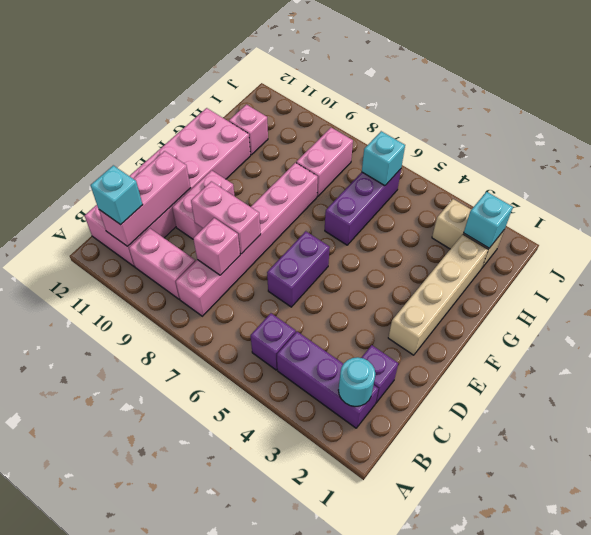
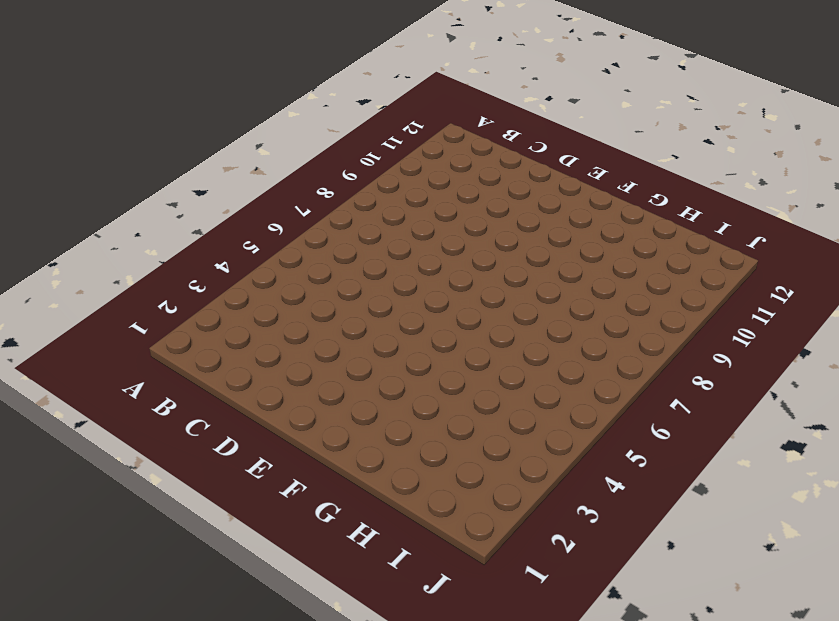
none -> purple brick B2:B4 level 1
none -> purple brick B5 level 1
none -> pink brick B8:G8 level 1

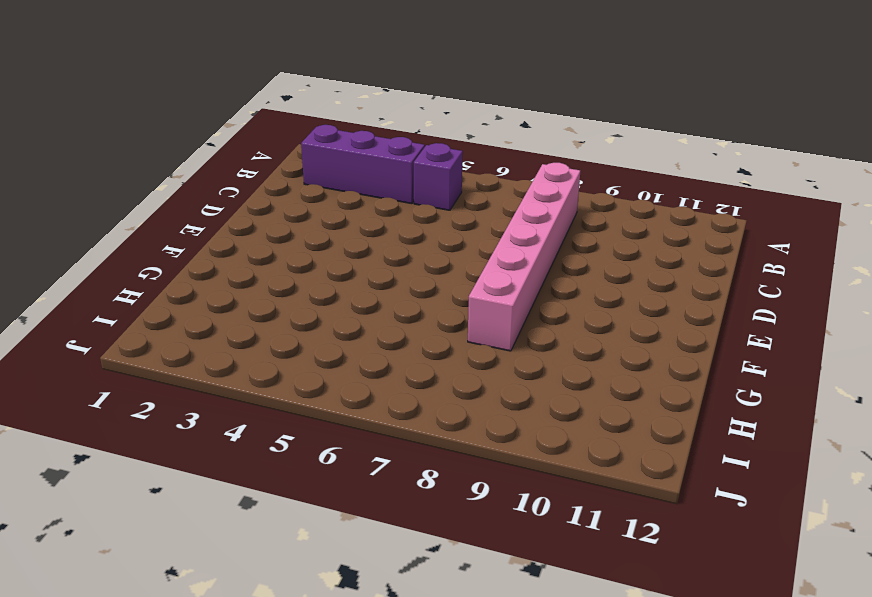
none -> pink brick B9:B10 level 1
none -> pink brick B11:G12 level 1
none -> purple brick C2 level 1

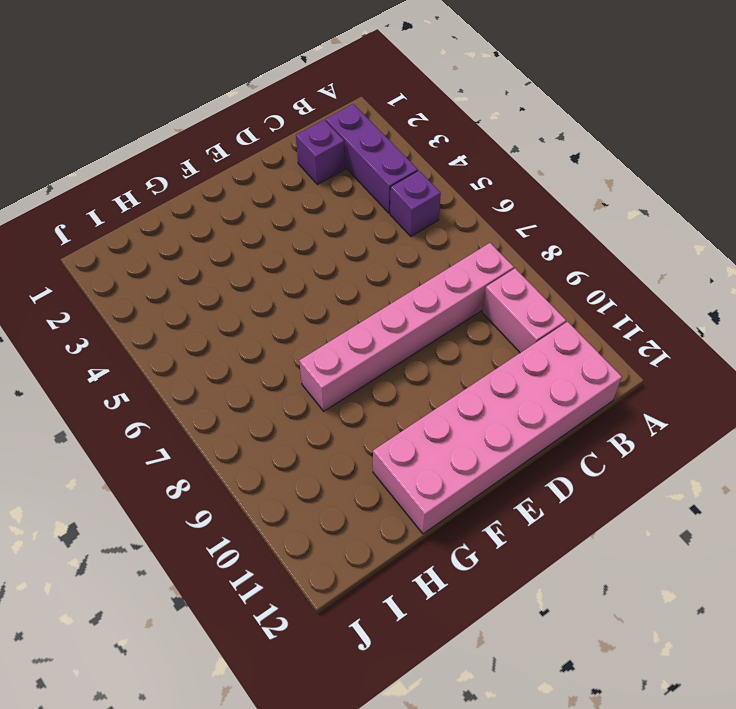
none -> purple brick D6:E6 level 1
none -> pink brick D10:E10 level 1
none -> tan brick E2:H2 level 1

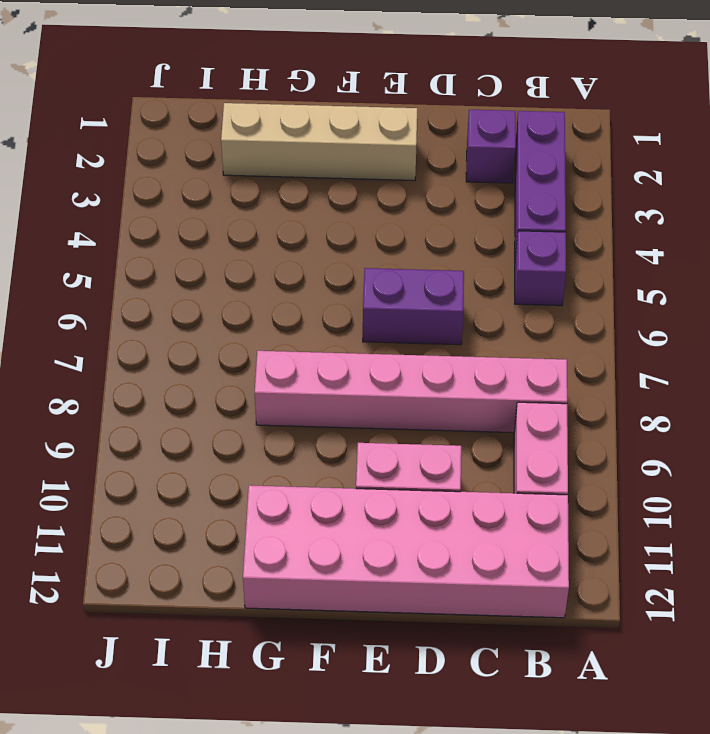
none -> purple brick G6:I6 level 1
none -> pink brick H8:I8 level 1
none -> pink brick H11 level 1

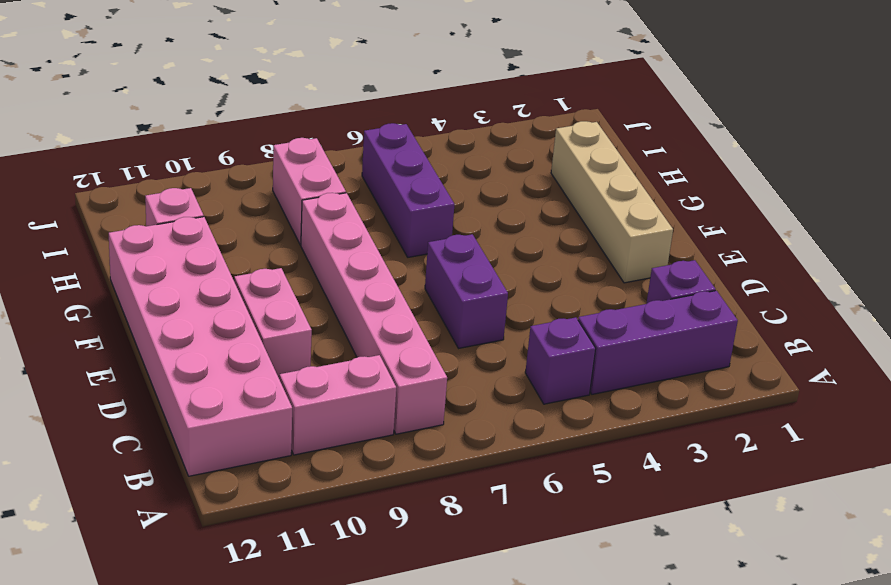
none -> tan brick I2:I3 level 1
none -> cyan round brick B2 level 2
none -> pink brick B11:D11 level 2

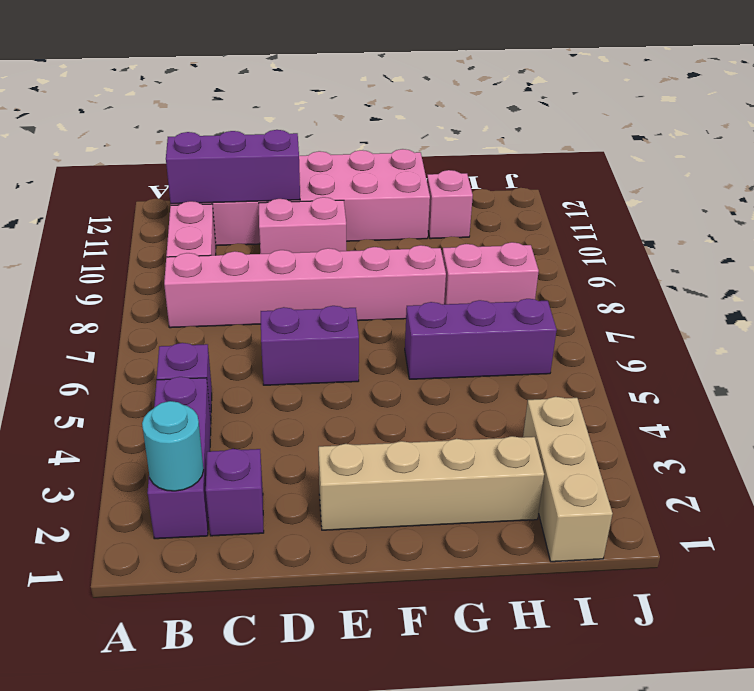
purple brick B11:D11 level 2 -> pink brick B11:D11 level 2
tan brick I1:I3 level 1 -> tan brick I2:I3 level 1
none -> pink brick C8 level 2
none -> pink brick D8:D9 level 2
none -> cyan brick I2 level 2

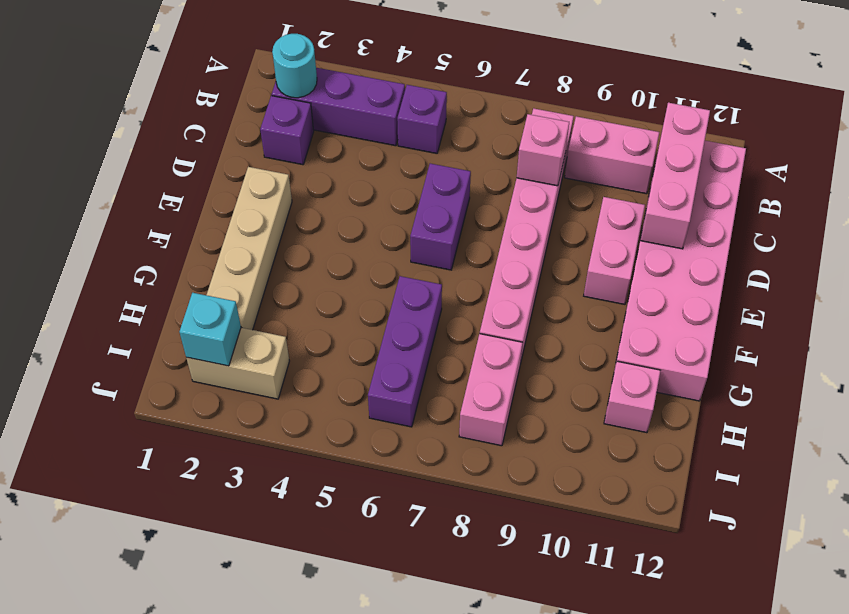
none -> pink brick D8:D9 level 2
none -> cyan brick I6 level 2
none -> cyan brick B11 level 3

